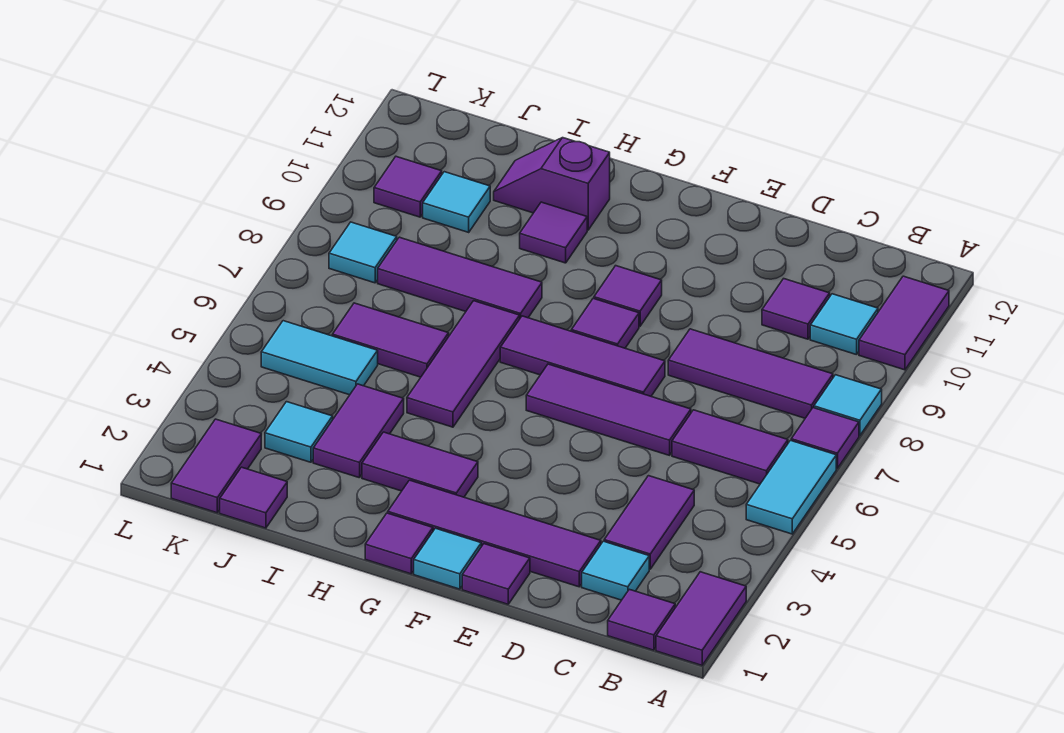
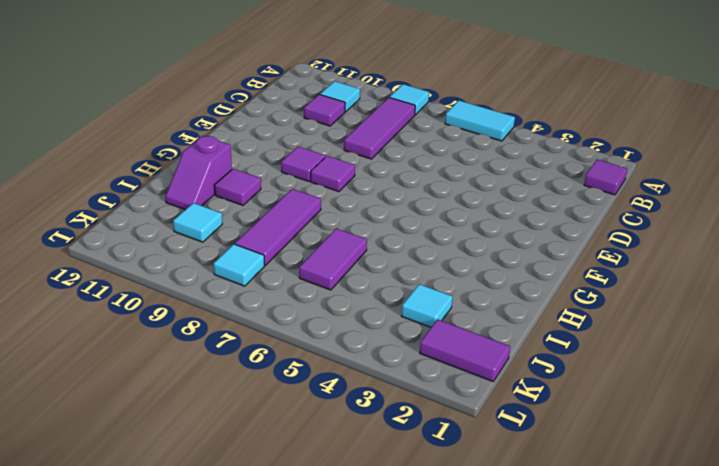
none -> purple tile A1:A2 level 1
none -> purple tile A7 level 1
none -> purple tile A10:A11 level 1
none -> purple tile B6:C6 level 1

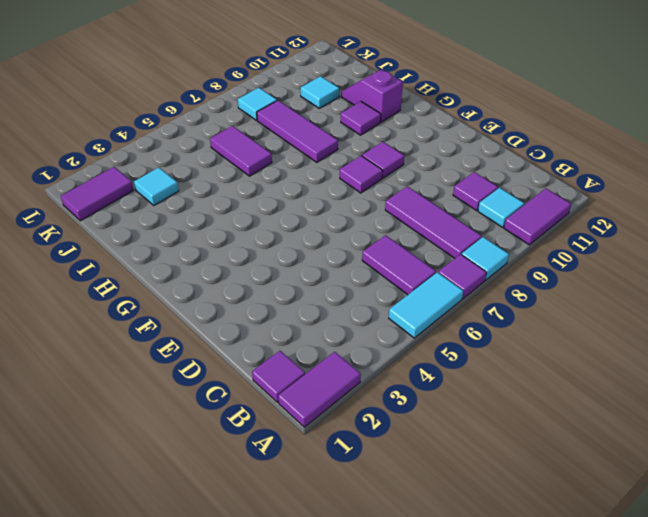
none -> cyan tile C2 level 1
none -> purple tile C3:C4 level 1
none -> purple tile D2:G2 level 1
none -> purple tile D6:F6 level 1

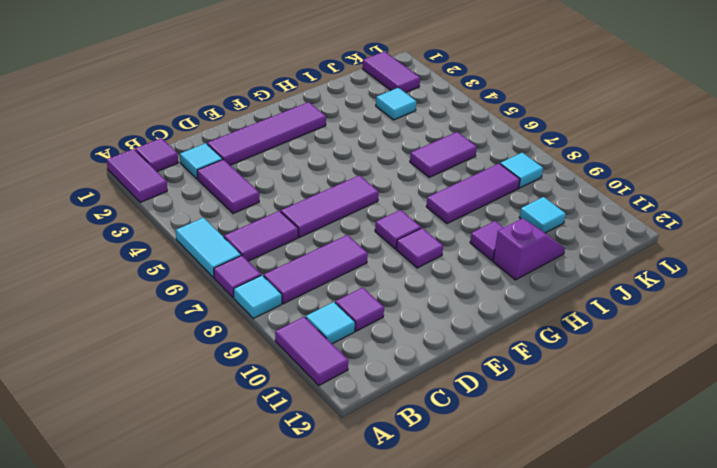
none -> purple tile E1 level 1
none -> purple tile E7:G7 level 1
none -> cyan tile F1 level 1
none -> purple tile G1 level 1

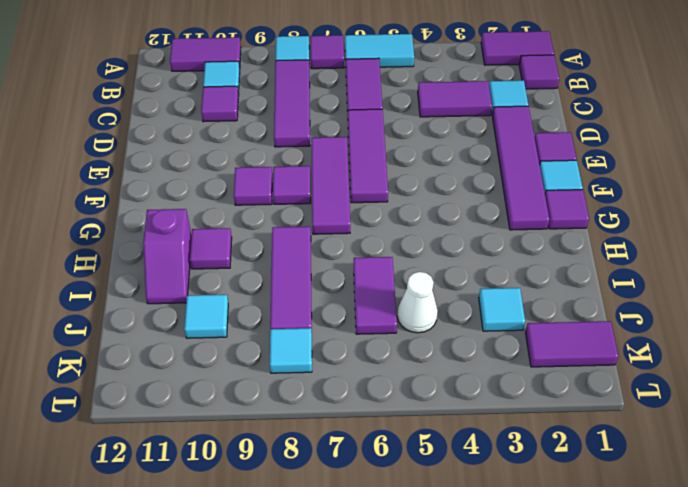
white cone J5 level 1 -> cyan tile J5:K5 level 1
none -> purple tile G3:H3 level 1
none -> purple tile H5:H7 level 1
none -> purple tile I3:I4 level 1
none -> purple tile J1 level 1

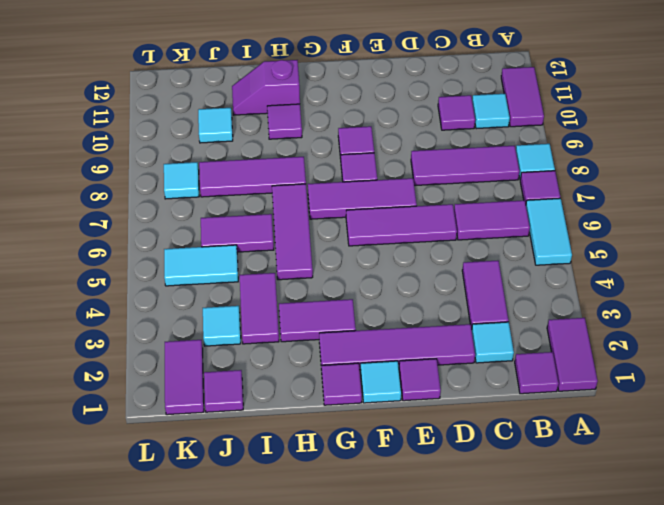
none -> purple tile K10 level 1

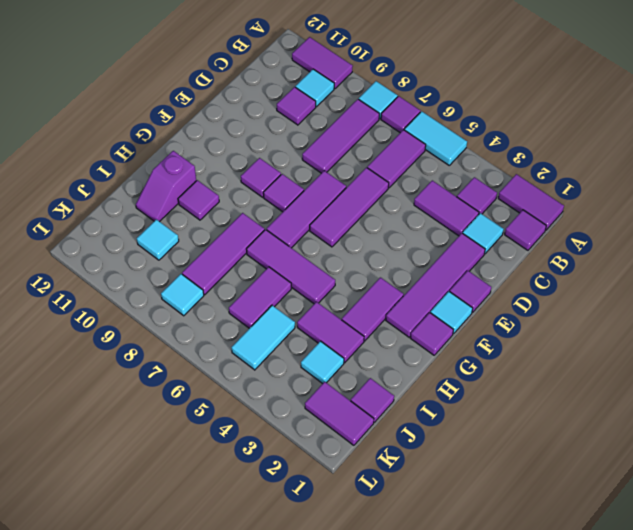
purple tile B3 level 1 -> purple tile K10 level 1

